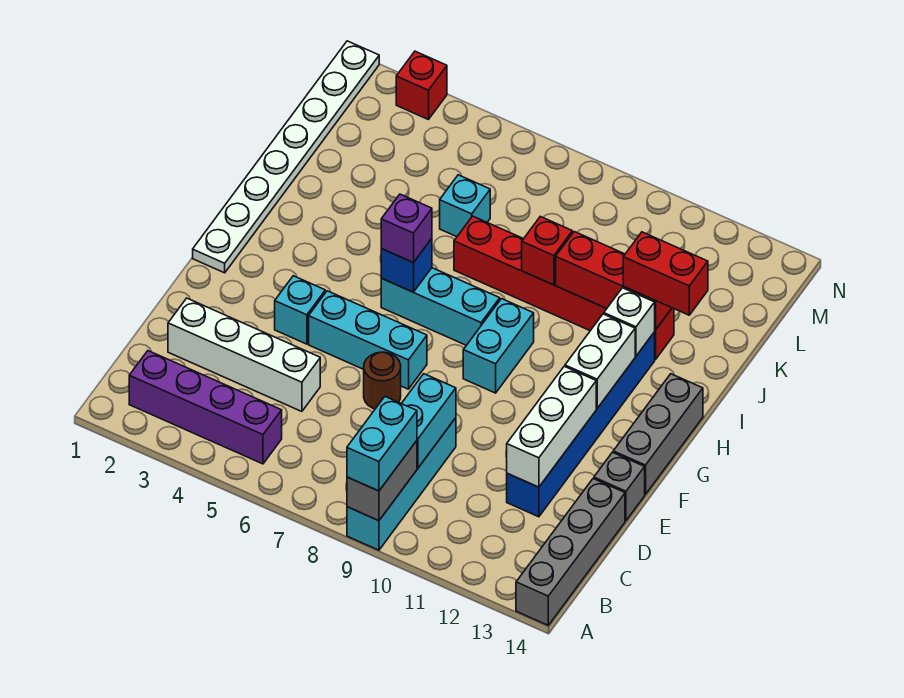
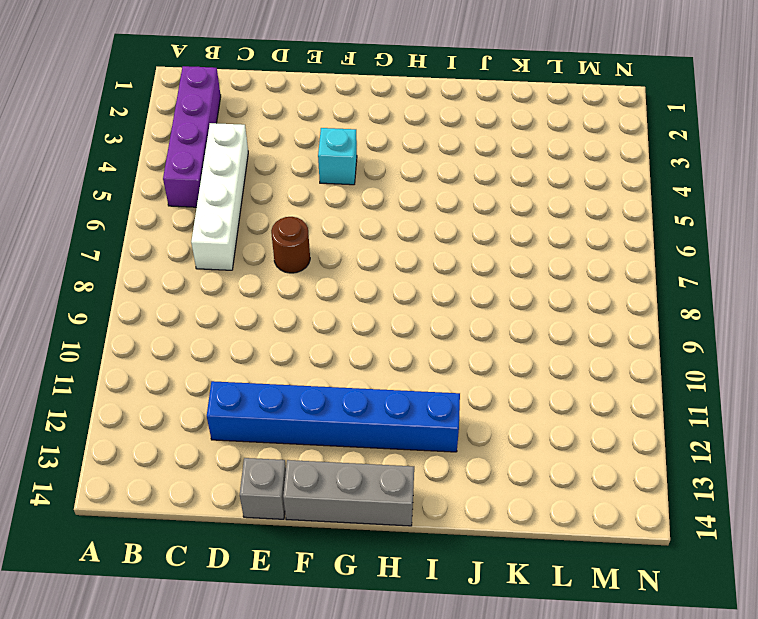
white brick C4:C7 level 1 -> white brick D2:D5 level 1
none -> cyan brick A9:D9 level 1
none -> grey brick A14:D14 level 1
none -> cyan brick F5:F7 level 1

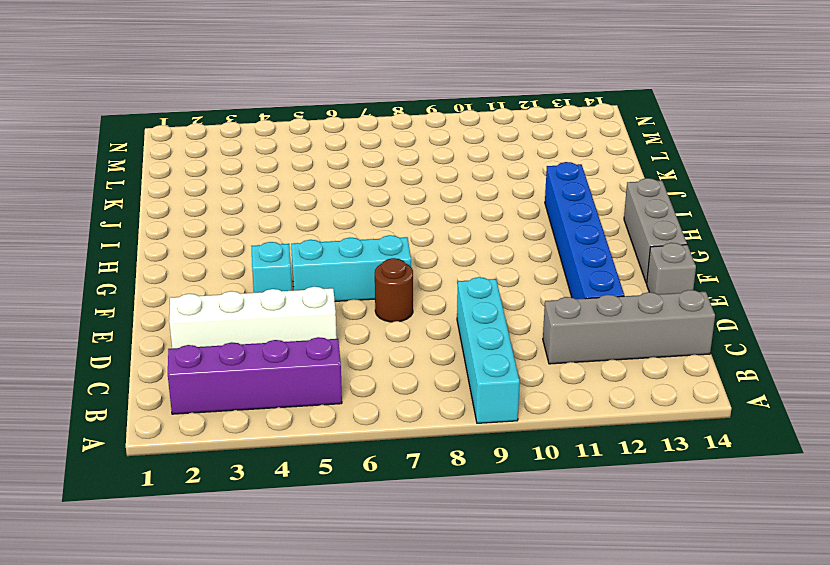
grey brick C11:C14 level 1 -> grey brick A14:D14 level 1
none -> white plate G1:N1 level 1
none -> cyan brick G9:H9 level 1
none -> cyan brick H6:H8 level 1

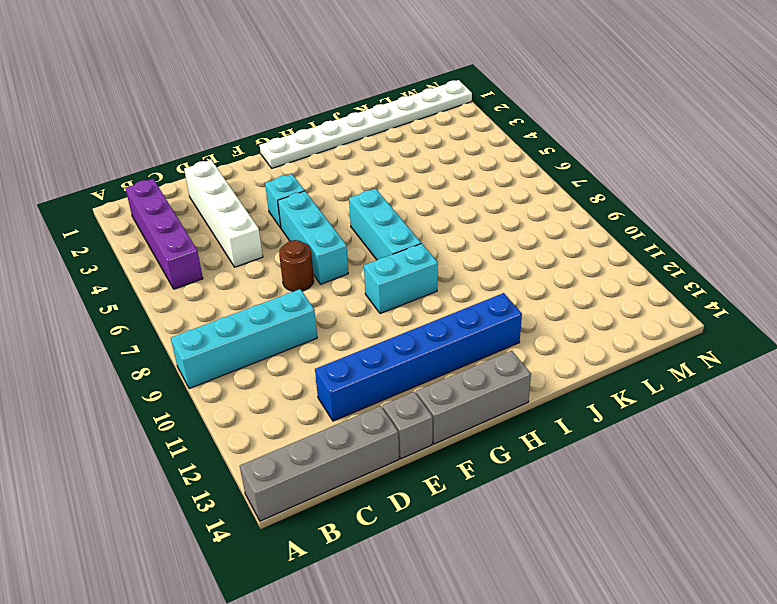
none -> red brick J7:J12 level 1
none -> cyan brick K6 level 1
none -> red brick N3 level 1

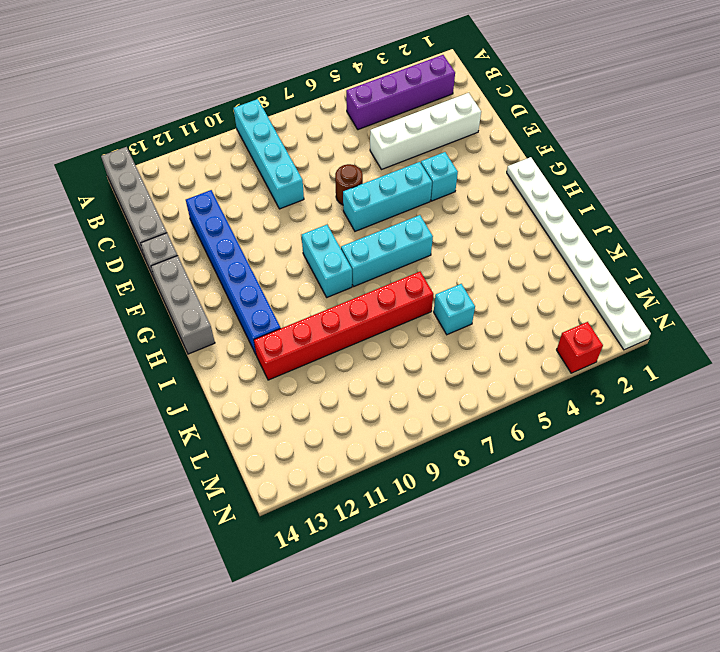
none -> grey brick A9:B9 level 2
none -> cyan brick C9:D9 level 2
none -> white brick D12:F12 level 2

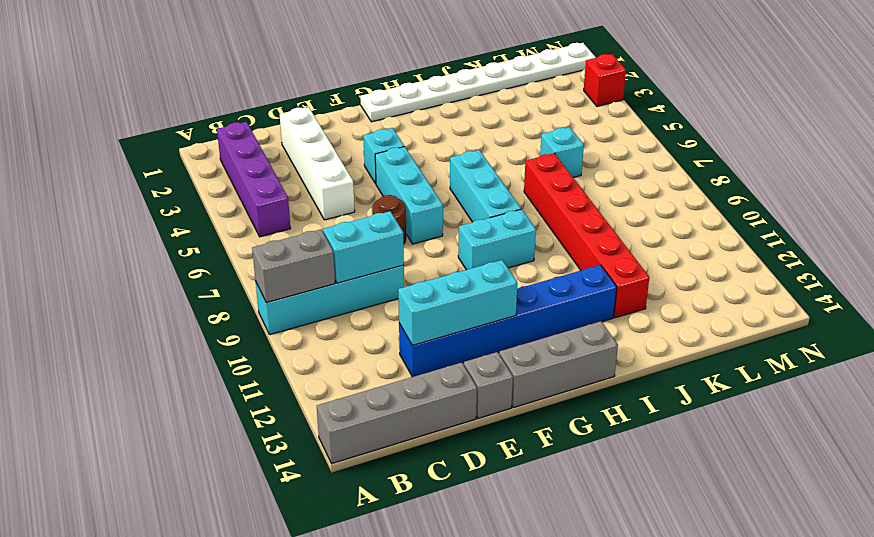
cyan brick D12:F12 level 2 -> white brick D12:F12 level 2
none -> white brick G12:H12 level 2
none -> blue brick H6 level 2
none -> white brick I12 level 2

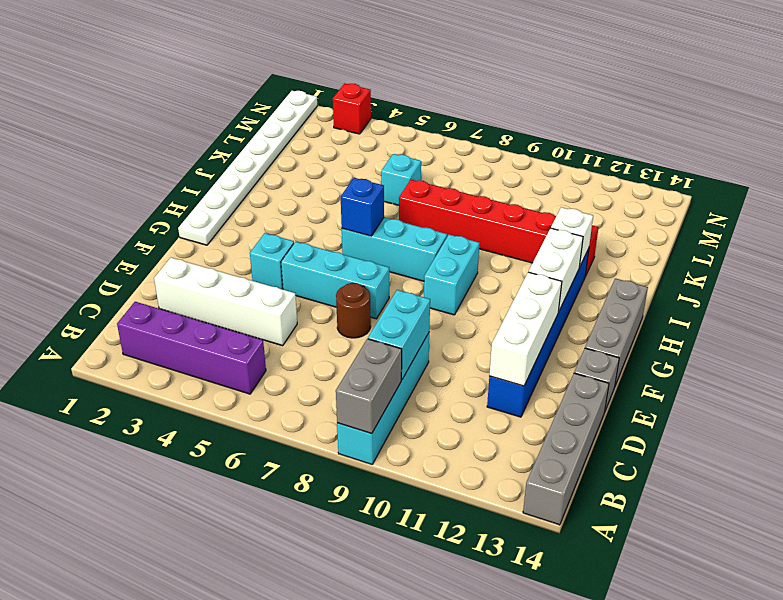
none -> red brick J9 level 2
none -> red brick J10:J12 level 2
none -> cyan brick A9:B9 level 3

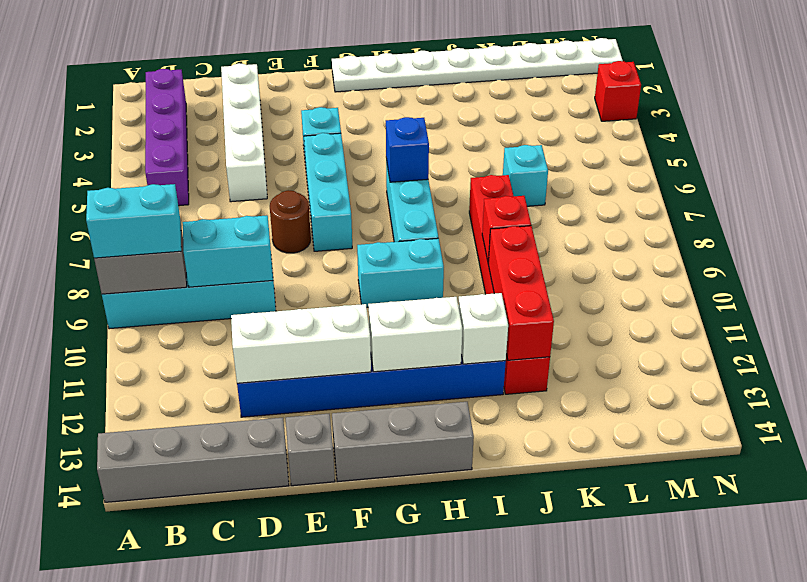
none -> purple brick H6 level 3
none -> red brick J12:J13 level 3

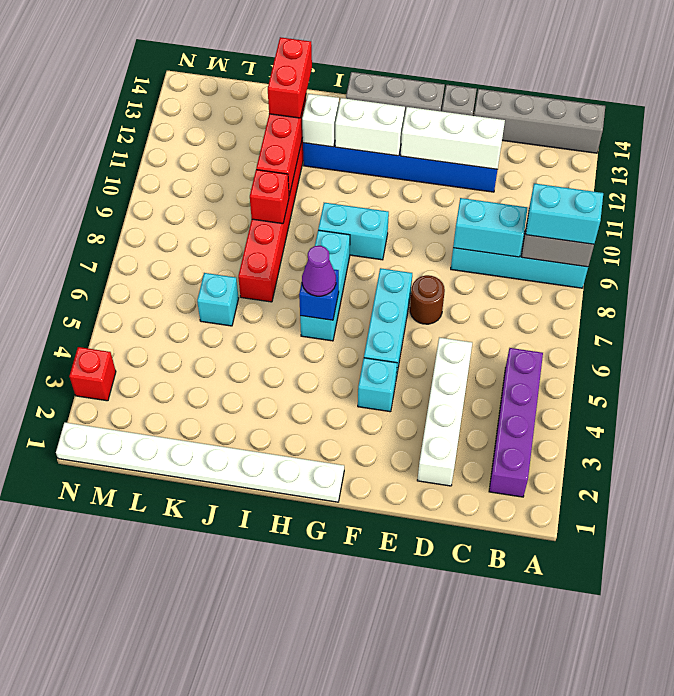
purple cone H6 level 3 -> purple brick H6 level 3

